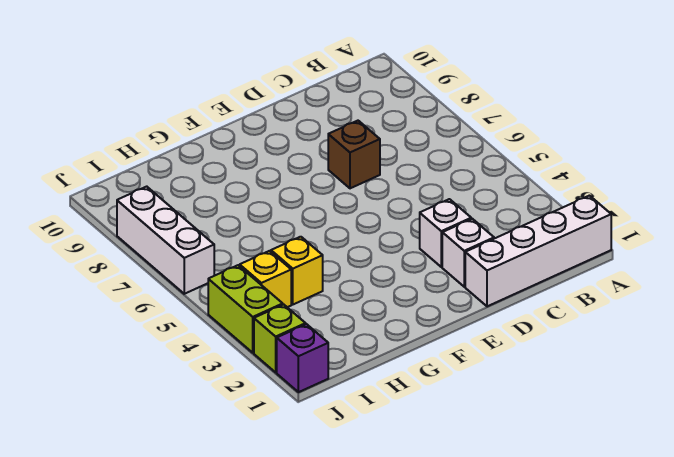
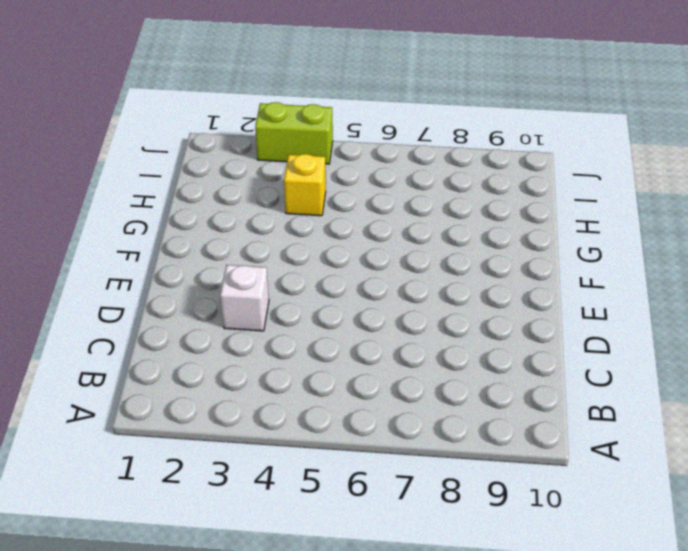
none -> white brick A1:D1 level 1
none -> white brick D2 level 1

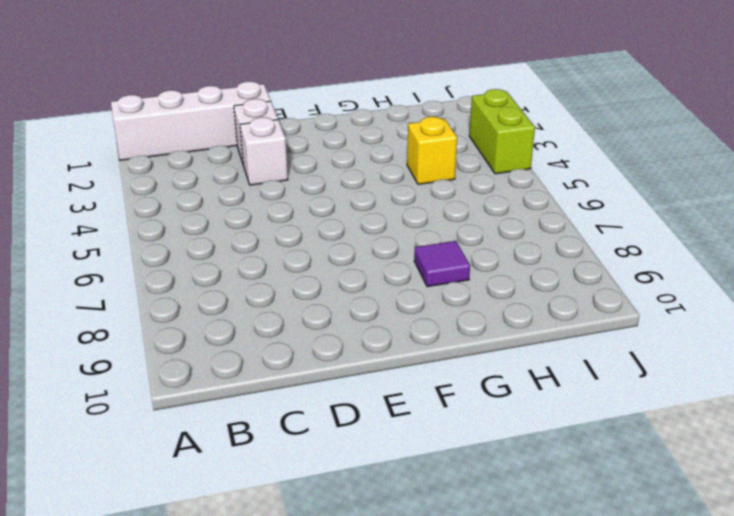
purple tile G8 level 1 -> none
none -> brown brick D7 level 1
none -> yellow brick I4 level 1

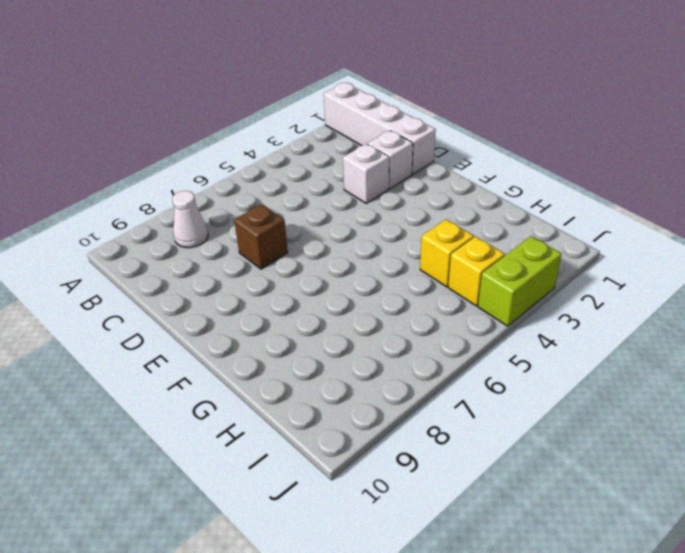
white cone B8 level 1 -> none
none -> purple brick J1 level 1
none -> lime brick J2 level 1

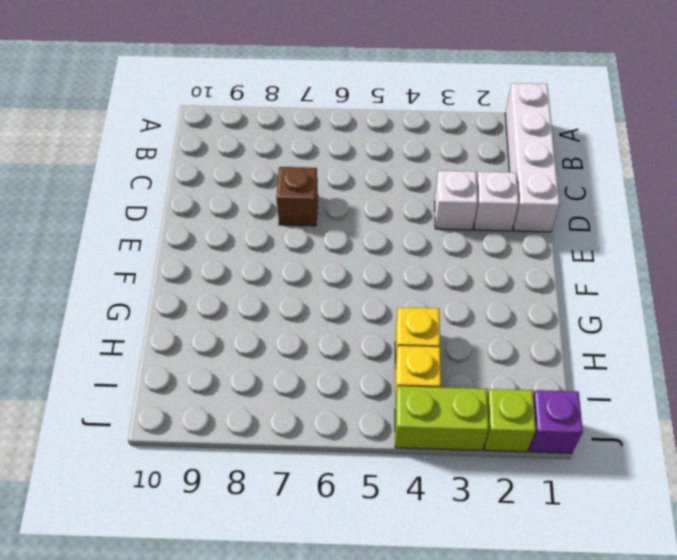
none -> white brick J6:J8 level 1

